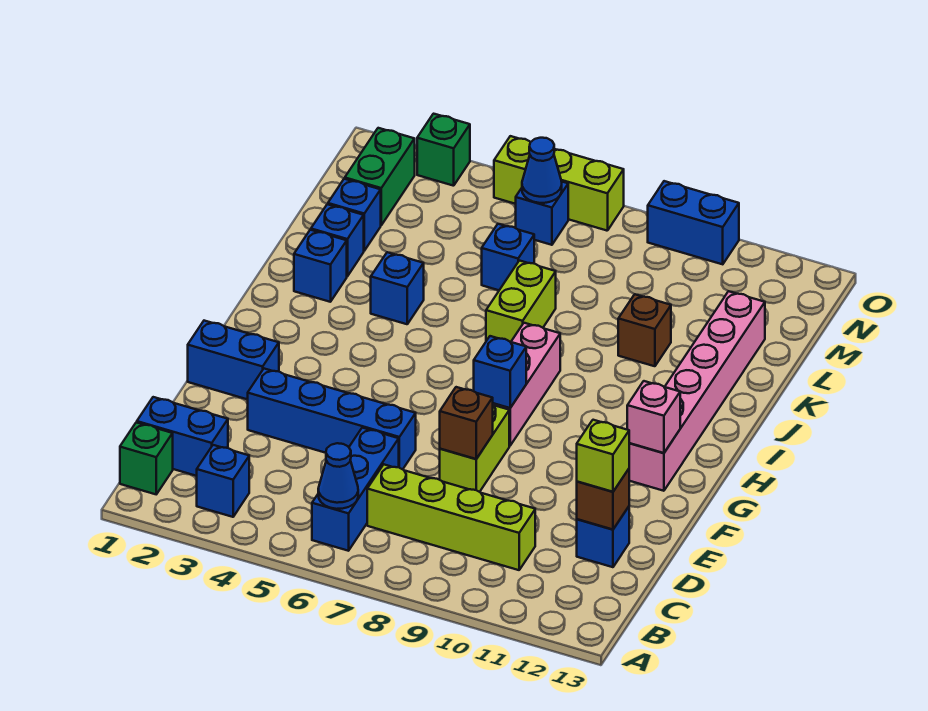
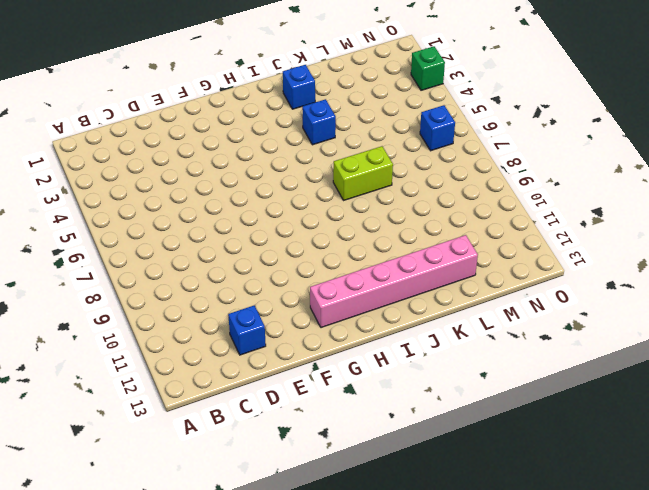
none -> green brick B1 level 1
none -> blue brick B3 level 1
none -> blue brick B6:D6 level 1
none -> blue brick C1:C2 level 1

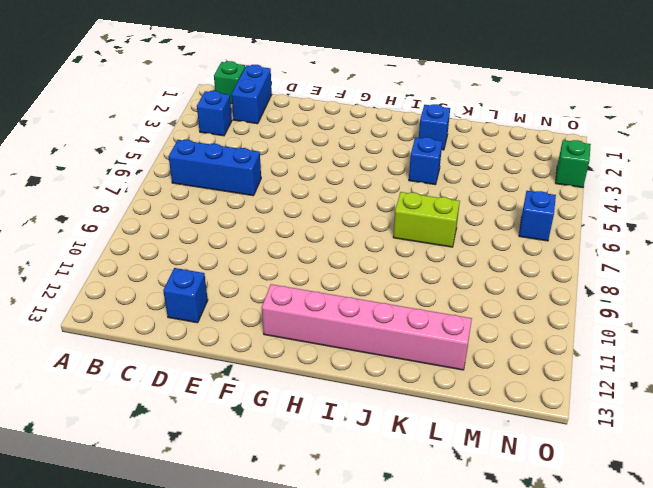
none -> lime brick C7:C10 level 1
none -> blue brick E3:E6 level 1
none -> lime brick E8:F8 level 1
none -> blue brick F1:F2 level 1

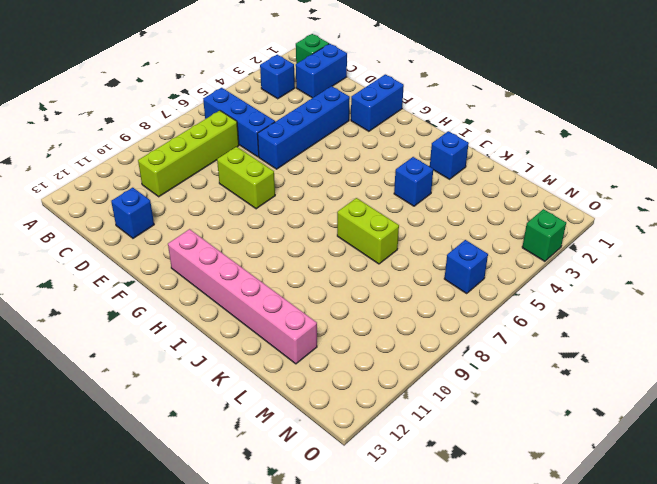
none -> pink brick G8:I8 level 1
none -> blue brick K2 level 1
none -> brown brick K10 level 1
none -> blue brick L2 level 1

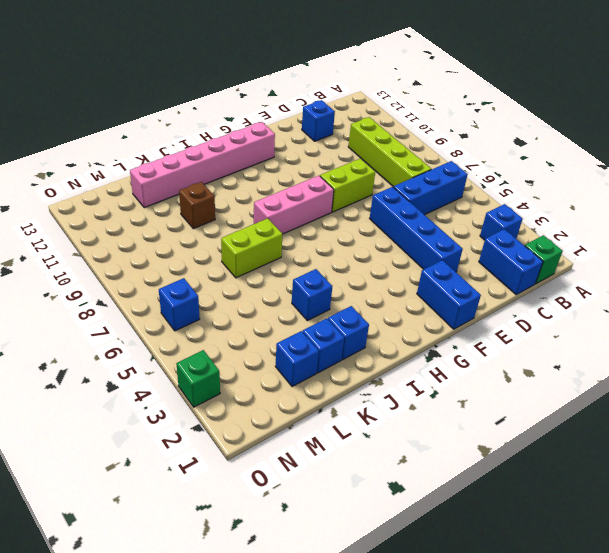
none -> blue brick L6 level 1
none -> green brick M2:N2 level 1
none -> lime brick O5:O7 level 1
none -> blue brick O9:O10 level 1

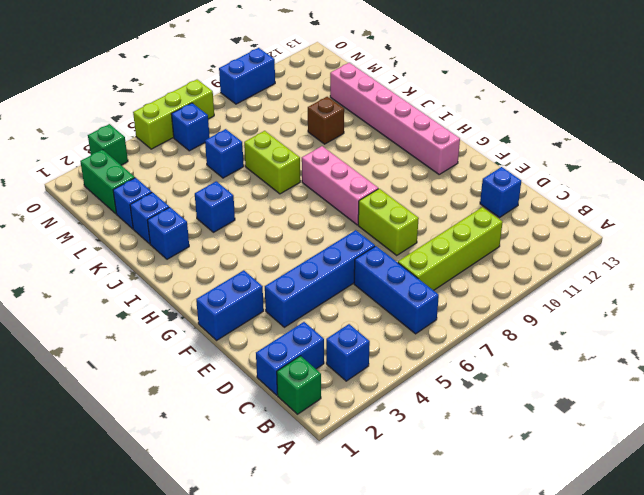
none -> blue cone B6 level 2
none -> brown brick D12 level 2
none -> brown brick E8 level 2
none -> blue brick G8 level 2

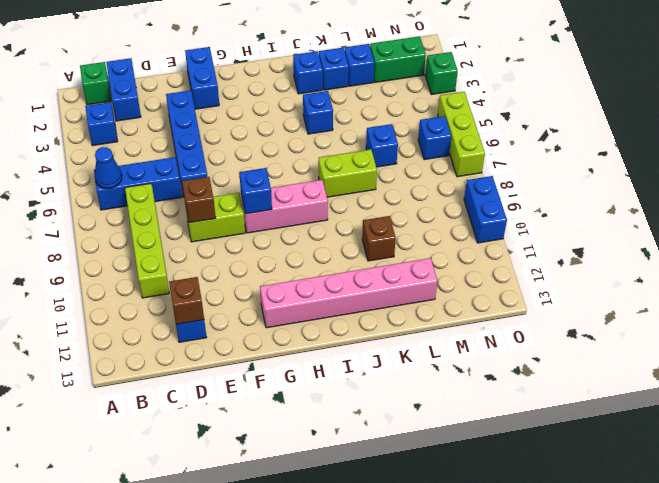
none -> pink brick G12 level 2
none -> blue cone N6 level 2
none -> lime brick D12 level 3

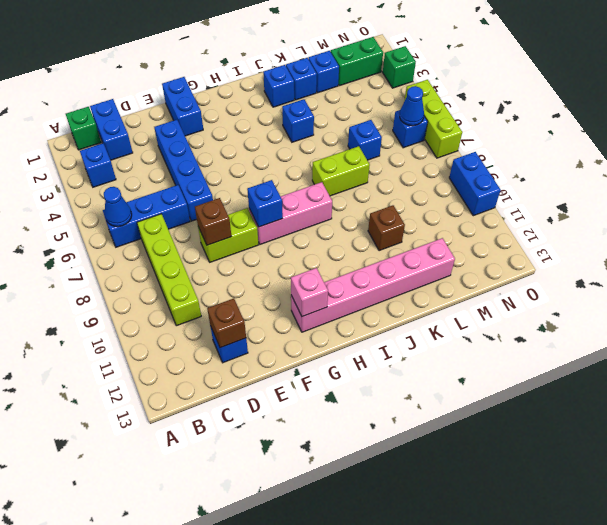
none -> lime brick D12 level 3

